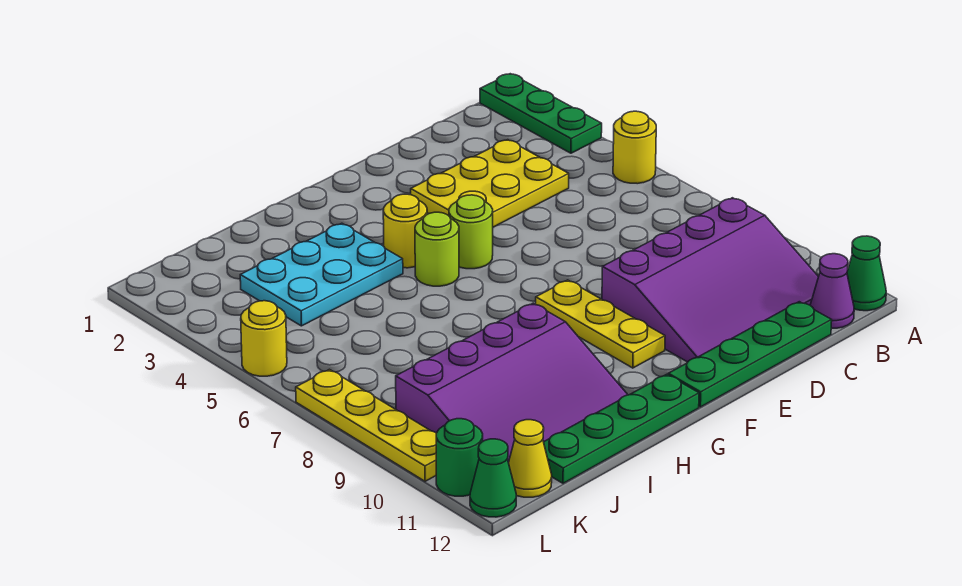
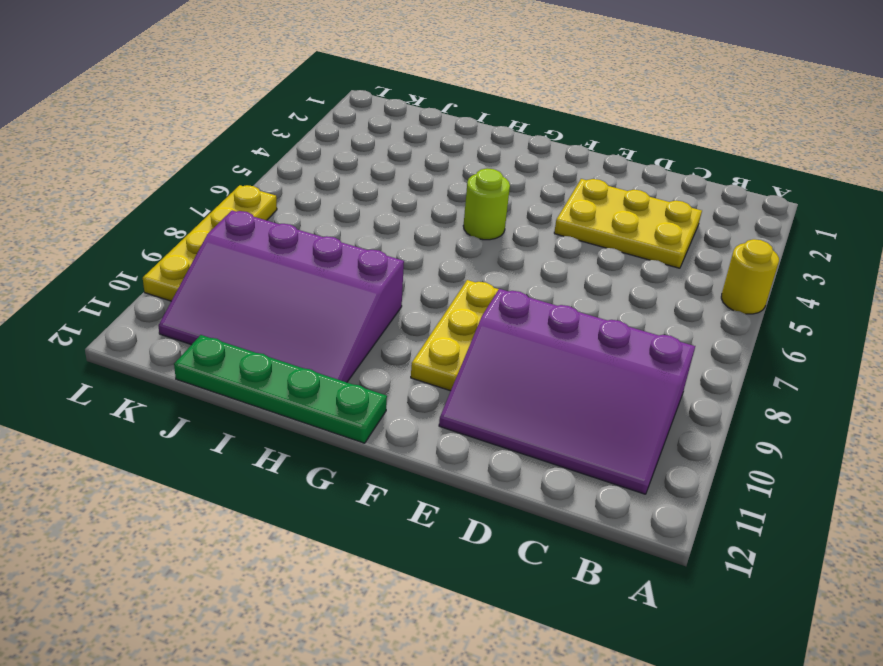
none -> green plate A1:A3 level 1
none -> green cone A12 level 1
none -> purple cone B12 level 1

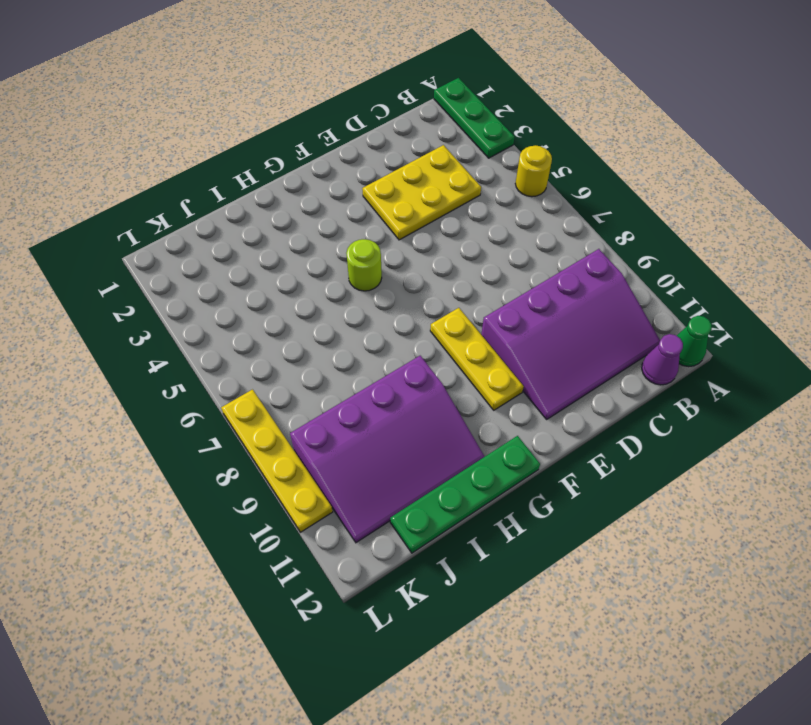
none -> green plate C12:F12 level 1
none -> lime round brick F5 level 1
none -> yellow round brick G4 level 1

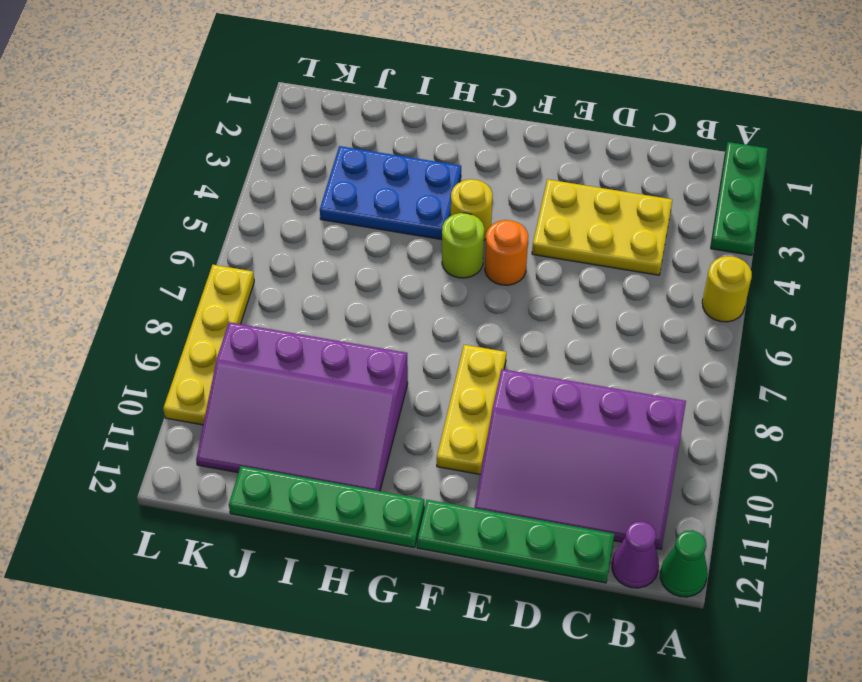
orange round brick F5 level 1 -> lime round brick F5 level 1
blue plate H3:J4 level 1 -> cyan plate H3:J4 level 1
none -> yellow cone K12 level 1
none -> yellow round brick L5 level 1
none -> green round brick L11 level 1

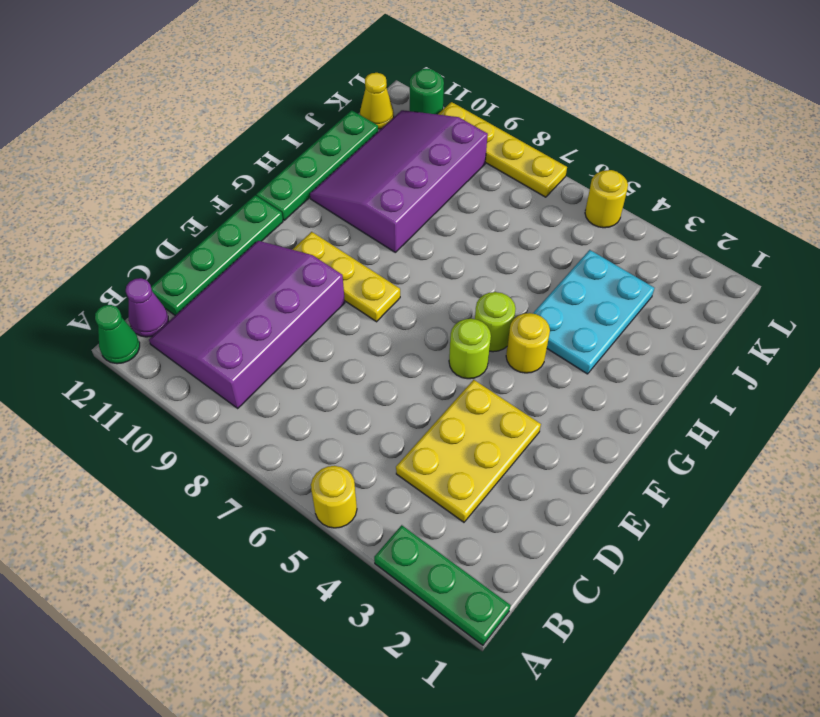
none -> green cone L12 level 1

